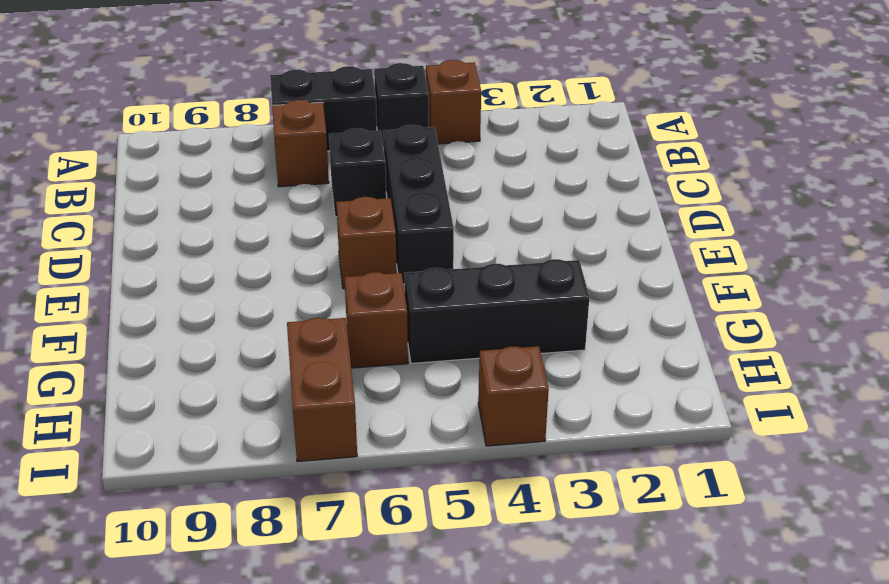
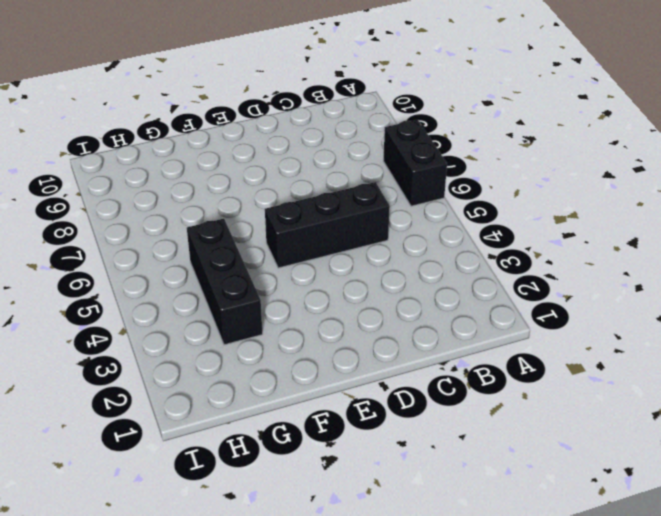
none -> brown brick A4 level 1
none -> black brick A5 level 1

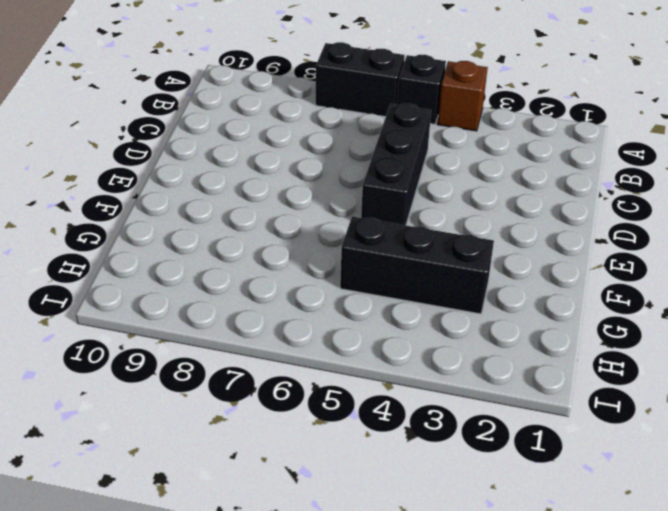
none -> brown brick B7 level 1
none -> black brick C6 level 1

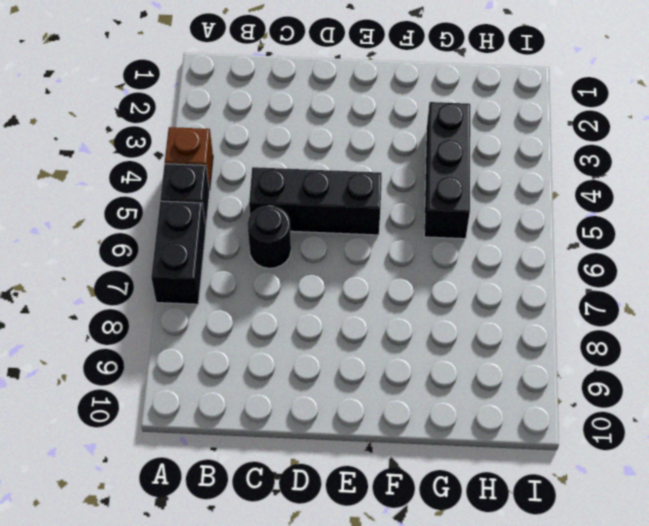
black round brick C6 level 1 -> black brick C6 level 1
none -> brown brick B7 level 1
none -> brown brick E6 level 1

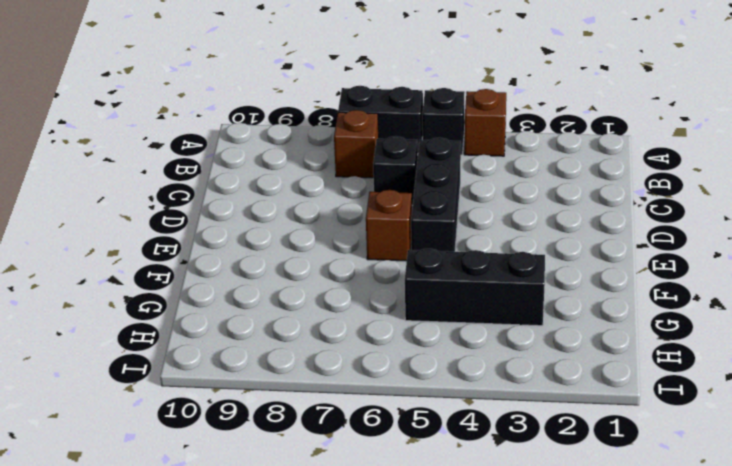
none -> brown brick G6 level 1
none -> brown brick H7:I7 level 1

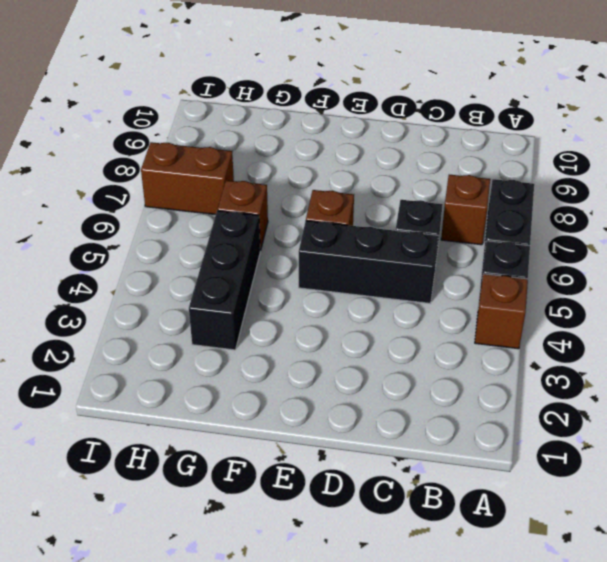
none -> brown brick I4 level 1

